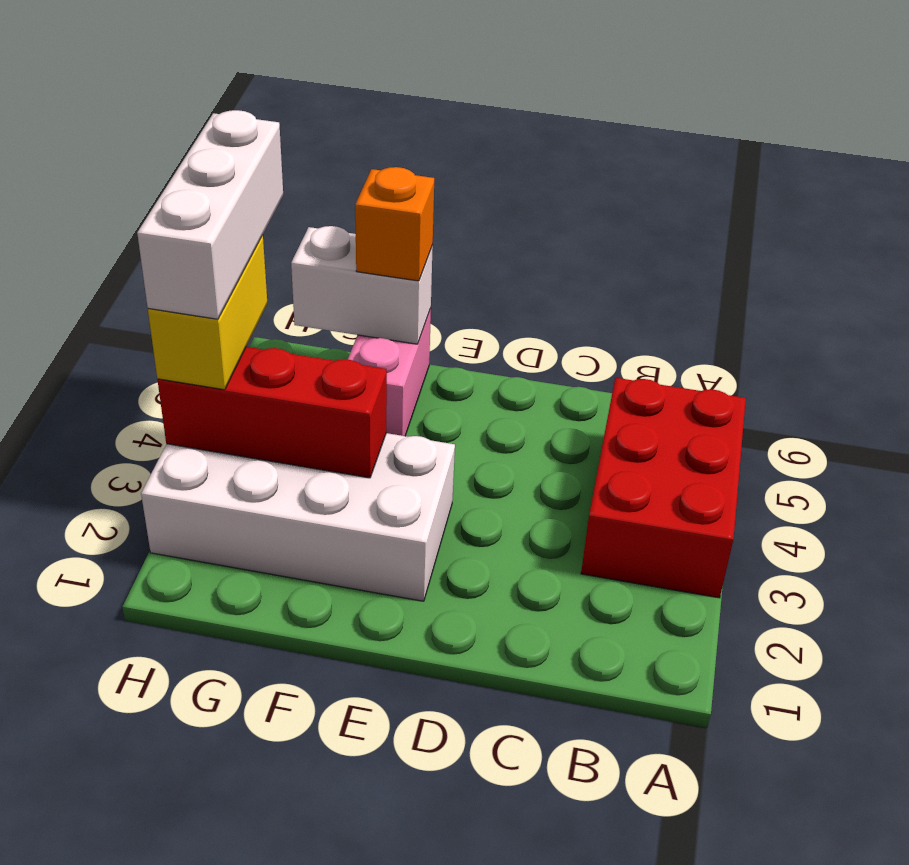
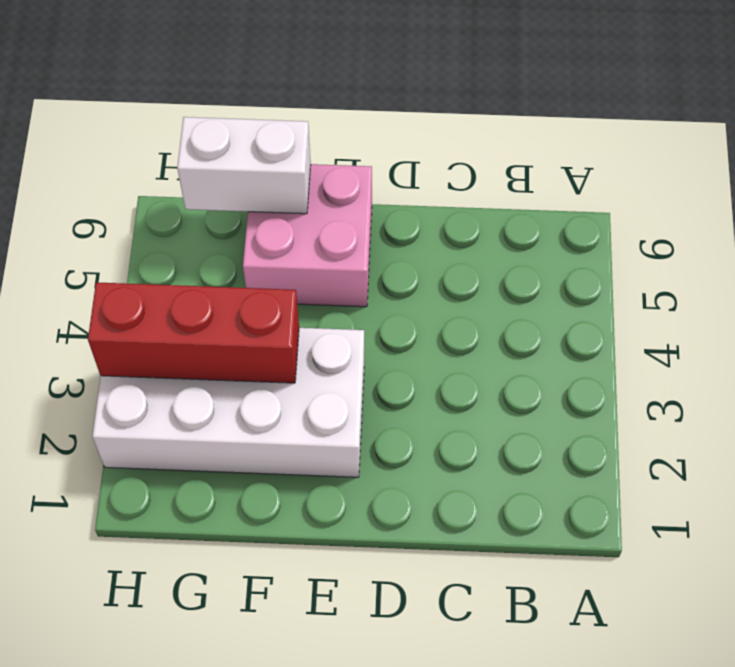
pink brick E5:F6 level 1 -> pink brick F5:F6 level 1
none -> red brick A3:B5 level 1
none -> orange brick F6 level 3

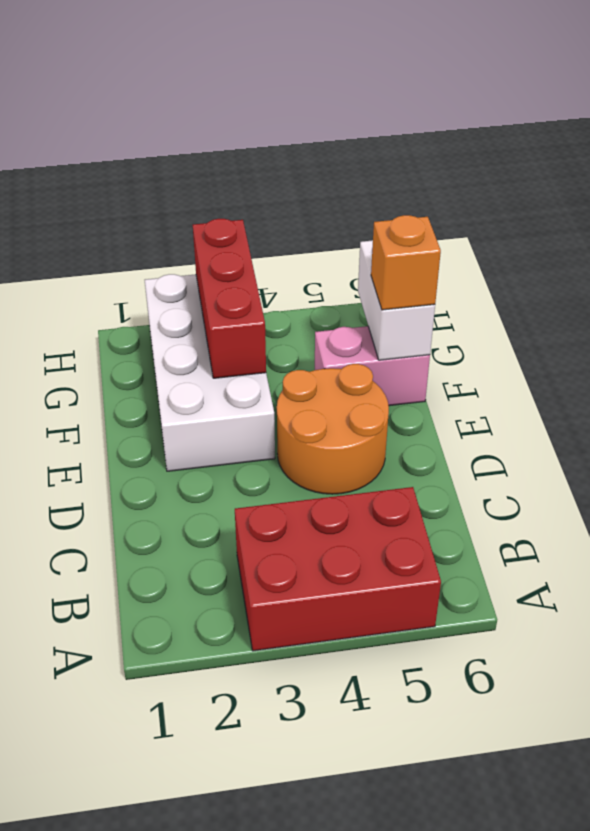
orange round brick D4:E5 level 1 -> none
none -> yellow brick H3:H4 level 3
none -> white brick H3:H5 level 4

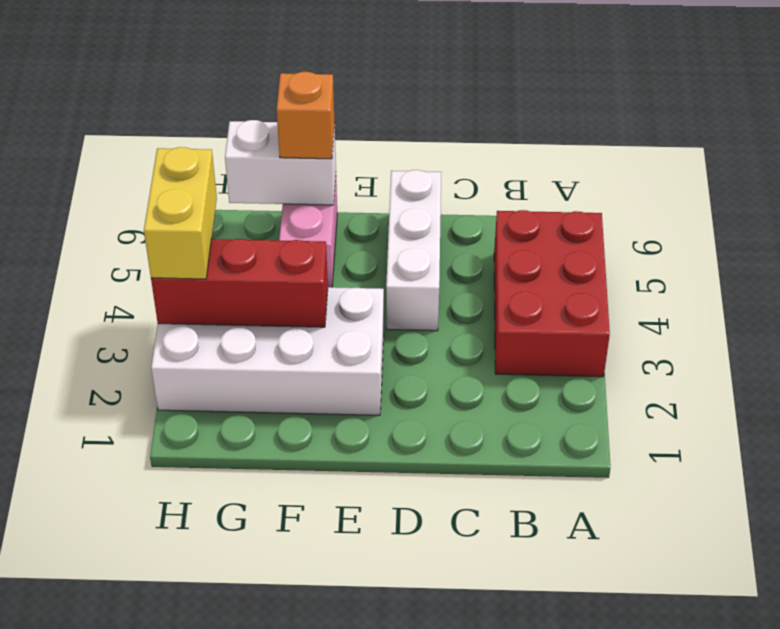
white brick D4:D6 level 1 -> white brick H3:H5 level 4

